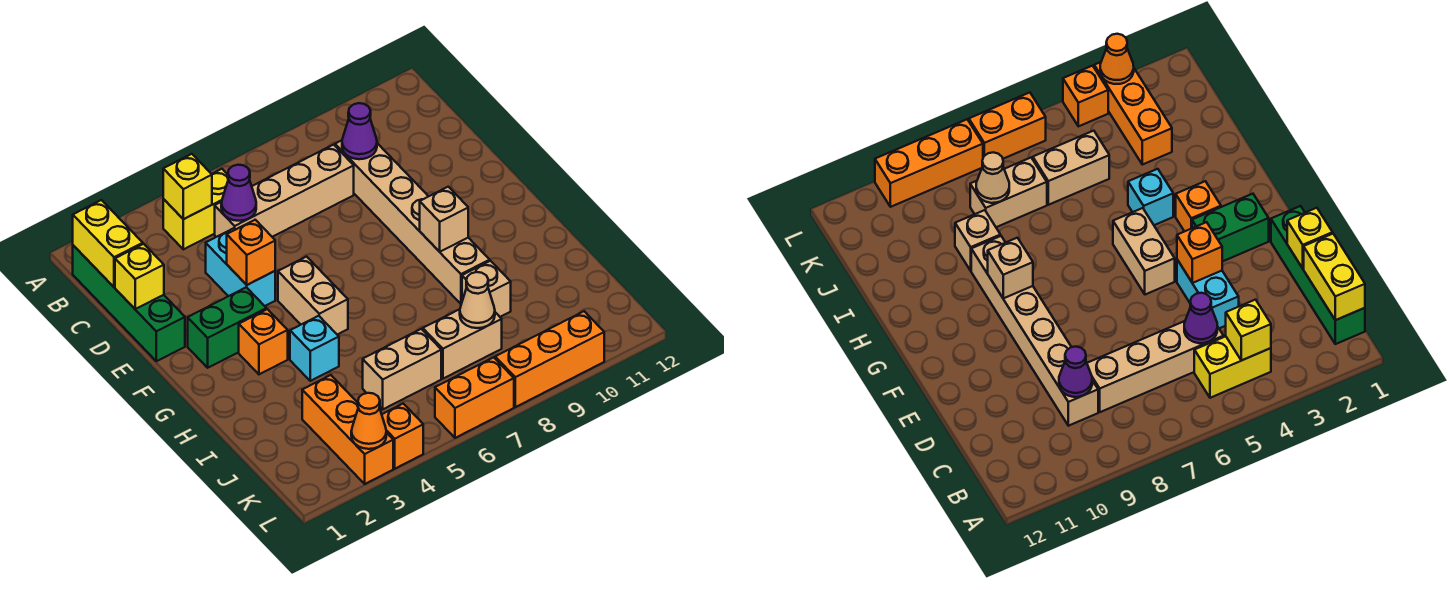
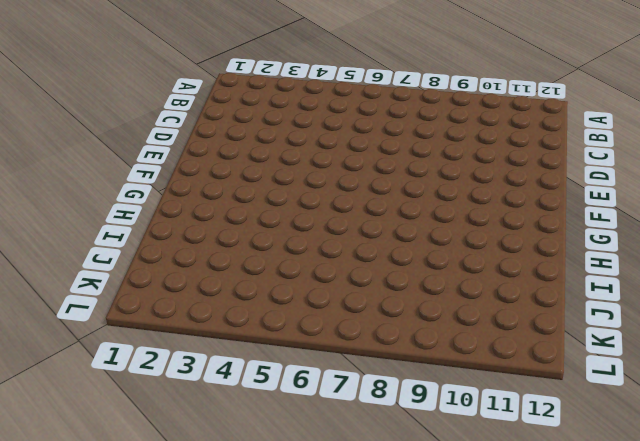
none -> green brick B1:E1 level 1
none -> yellow brick B4:B5 level 1
none -> tan brick C5:C8 level 1

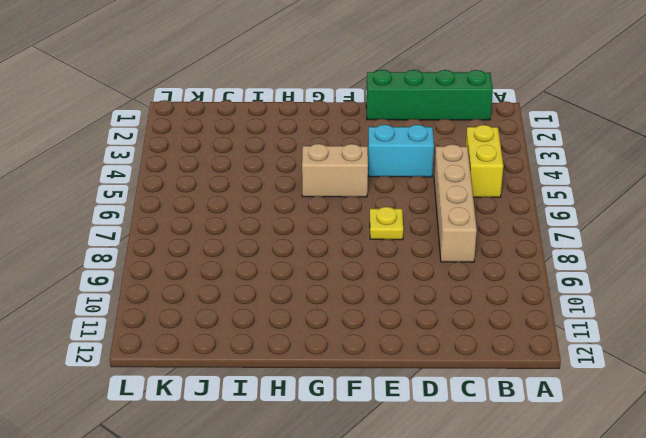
yellow plate E7 level 1 -> none
none -> tan brick C9:H9 level 1
none -> green brick F2:F3 level 1
none -> orange brick G3 level 1

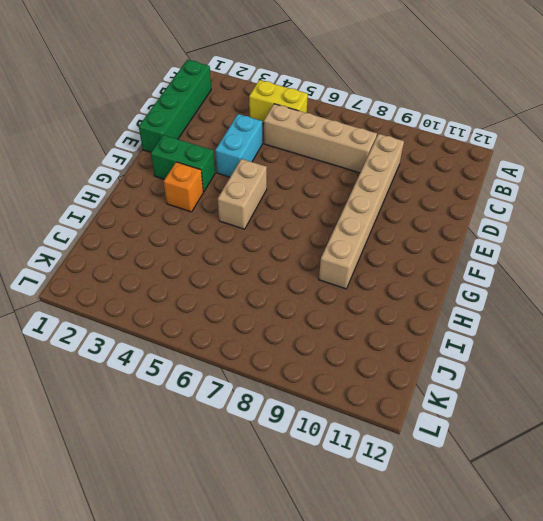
none -> cyan brick H4 level 1
none -> tan brick I9 level 1
none -> orange brick J3:L3 level 1

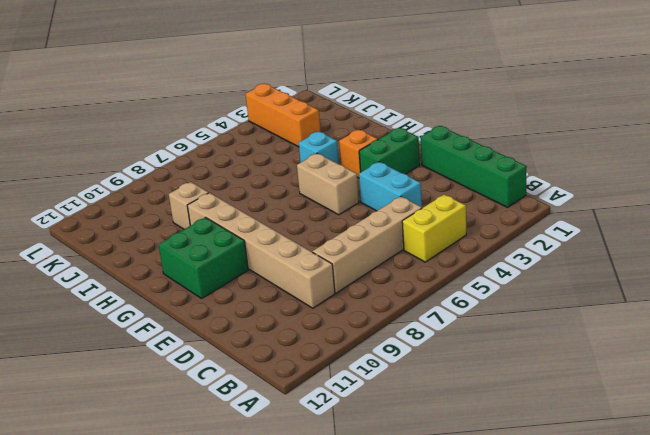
green brick F10:G11 level 1 -> none
none -> tan brick J5:J6 level 1
none -> tan brick J7:J8 level 1
none -> orange brick L4 level 1

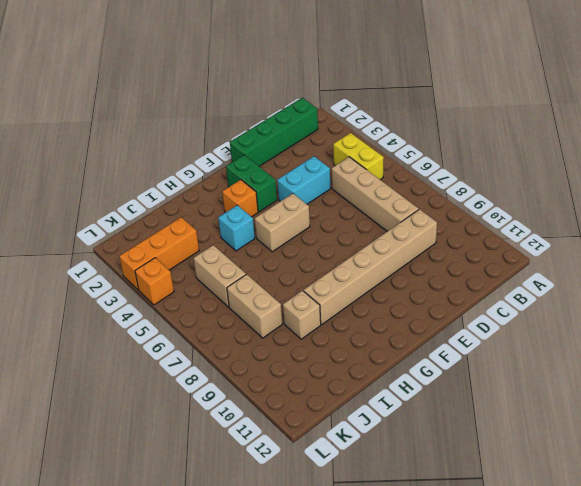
none -> orange brick L6:L7 level 1
none -> orange brick L8:L10 level 1
none -> yellow brick B1:C1 level 2

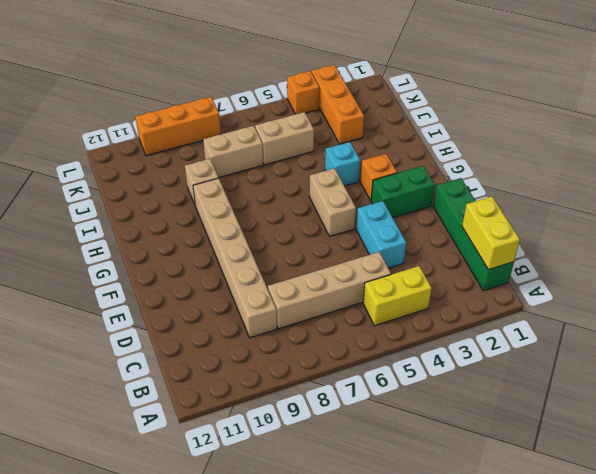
none -> orange brick L6:L7 level 1
none -> yellow brick B4 level 2
none -> purple cone C5 level 2

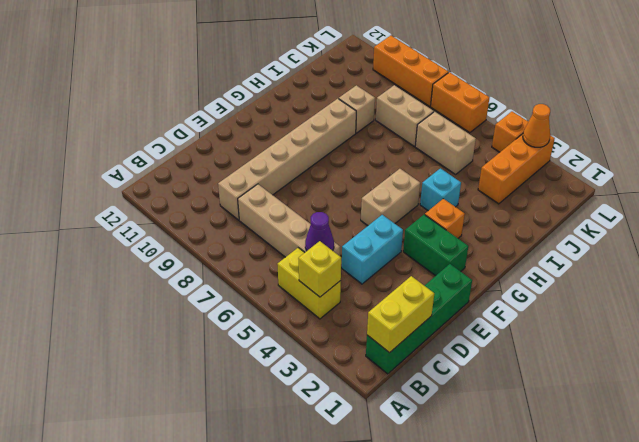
none -> purple cone C9 level 2
none -> yellow brick D1 level 2
none -> orange brick E4 level 2

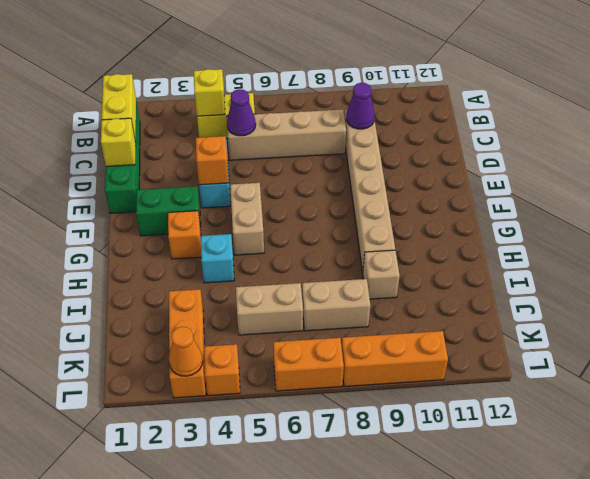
none -> tan brick G9 level 2
none -> tan cone J8 level 2

